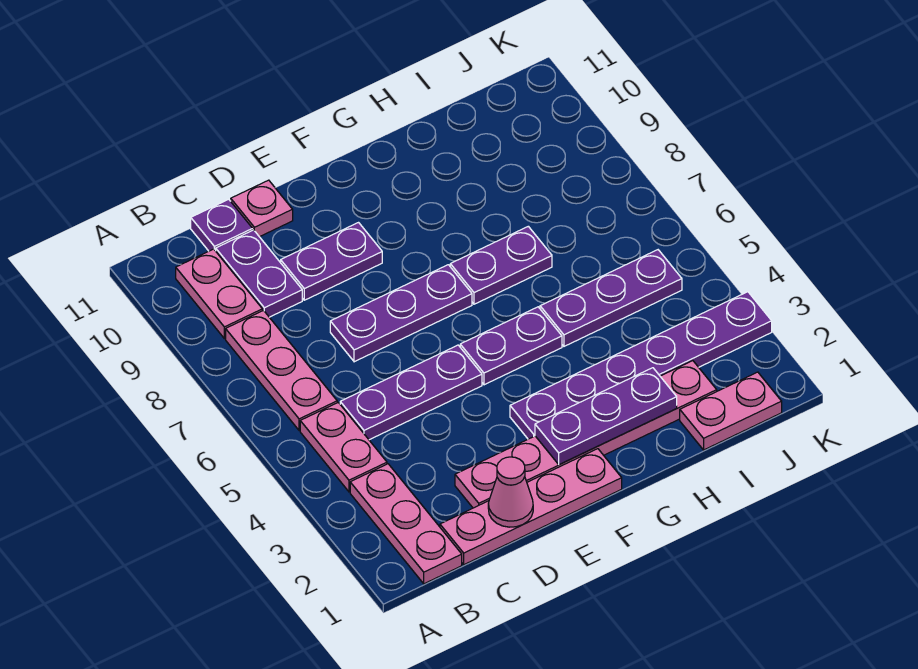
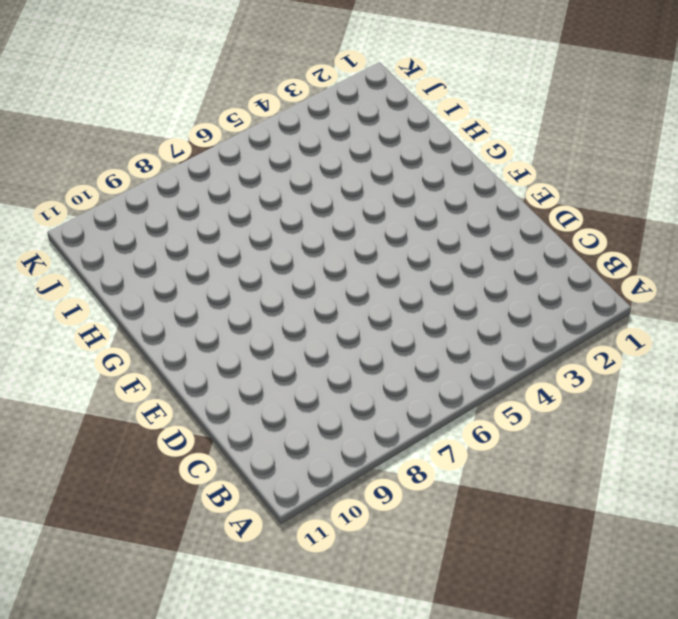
none -> pink plate B1:B3 level 1
none -> pink plate B4:B5 level 1
none -> pink plate B6:B8 level 1

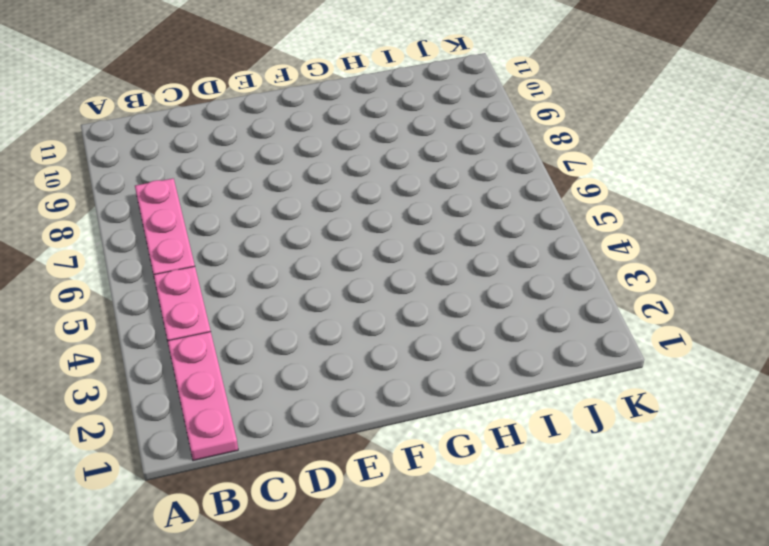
none -> pink plate B9:B10 level 1
none -> pink plate C1:F1 level 1
none -> purple plate C5:E5 level 1

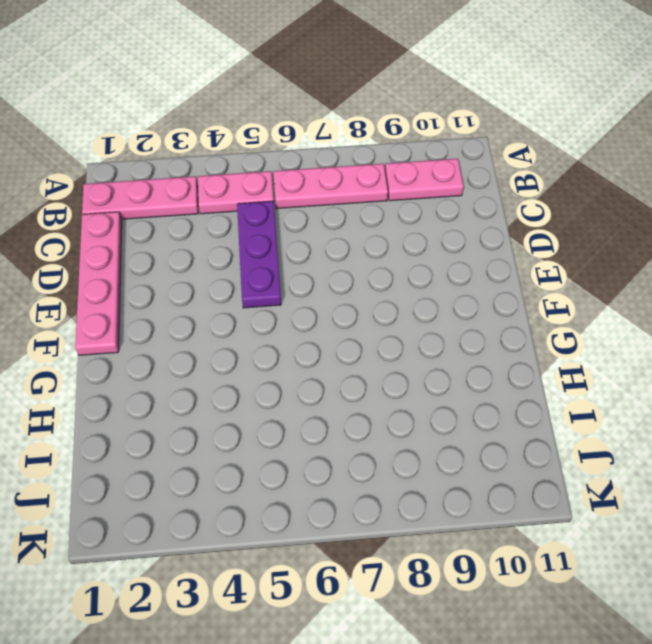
none -> purple plate C9:C10 level 1
none -> purple plate C11 level 1
none -> pink plate D2:I2 level 1

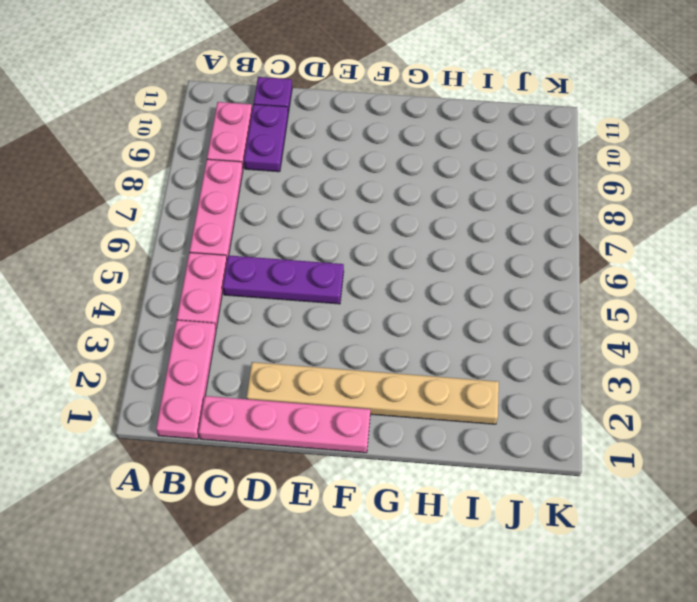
tan plate D2:I2 level 1 -> pink plate D2:I2 level 1
none -> purple plate D7:F7 level 1
none -> purple plate D9:E9 level 1
none -> pink plate D11 level 1

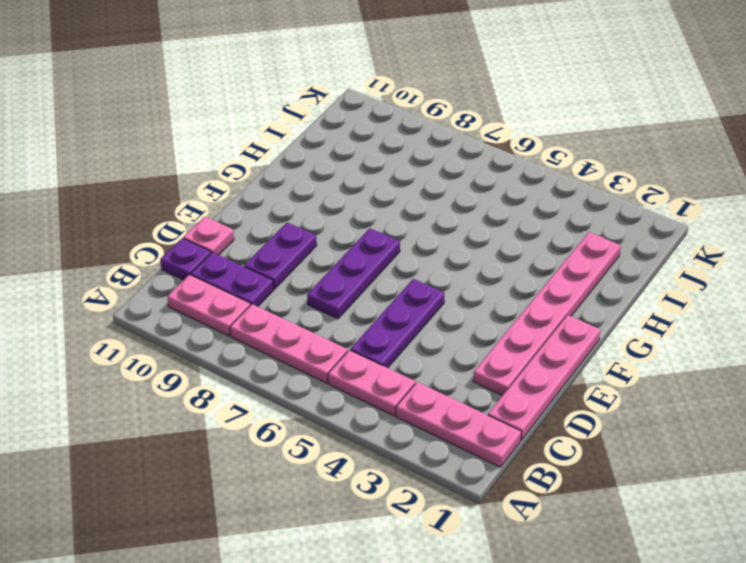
none -> purple plate F3:K3 level 1
none -> purple plate F5:G5 level 1
none -> purple plate G7:H7 level 1

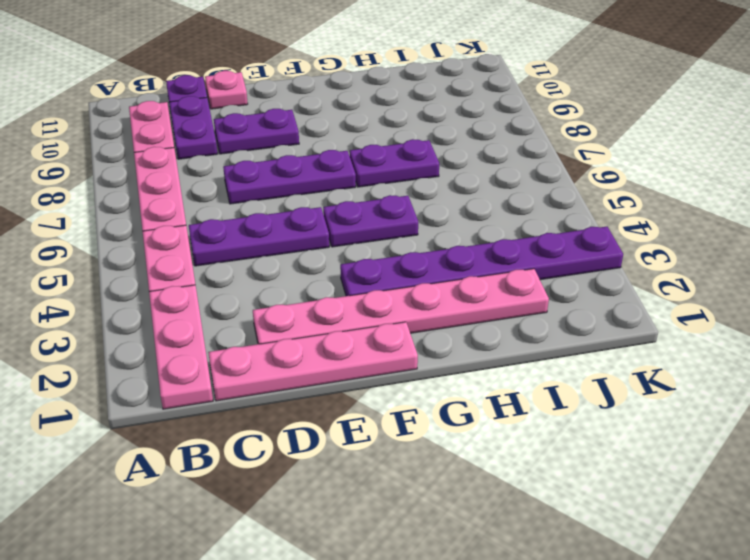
none -> purple plate H5:J5 level 1
none -> pink plate I1:J1 level 1
none -> pink cone D1 level 2

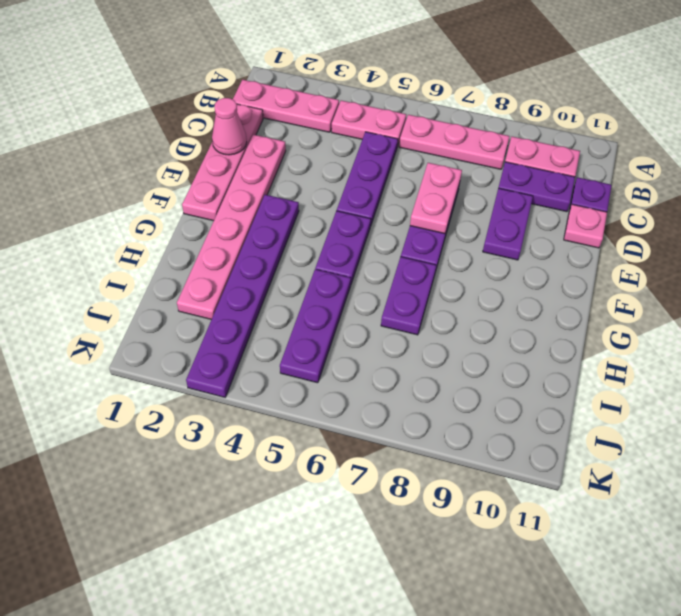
pink plate D7:E7 level 2 -> pink plate I1:J1 level 1
none -> purple plate F2:H2 level 2

